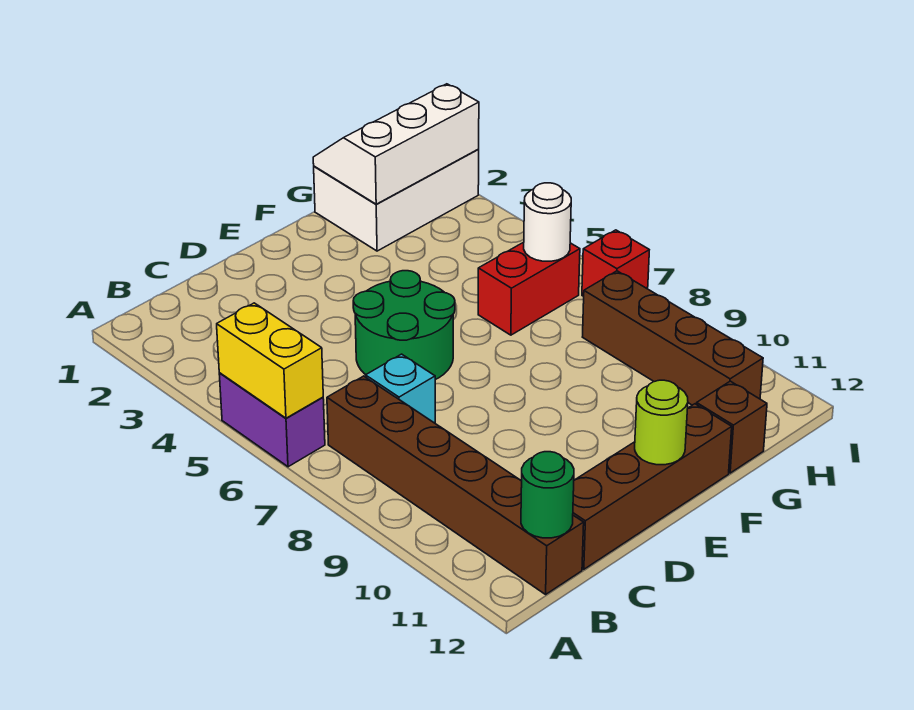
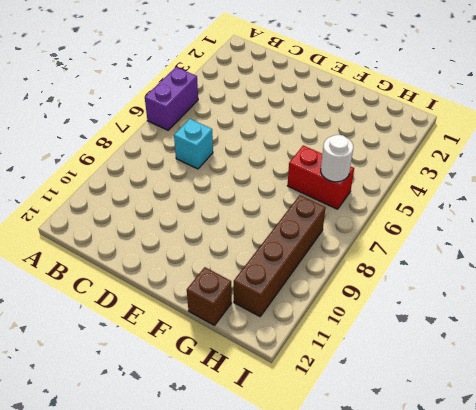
none -> brown brick B7:B12 level 1
none -> brown brick C12:F12 level 1
none -> green round brick D5:E6 level 1

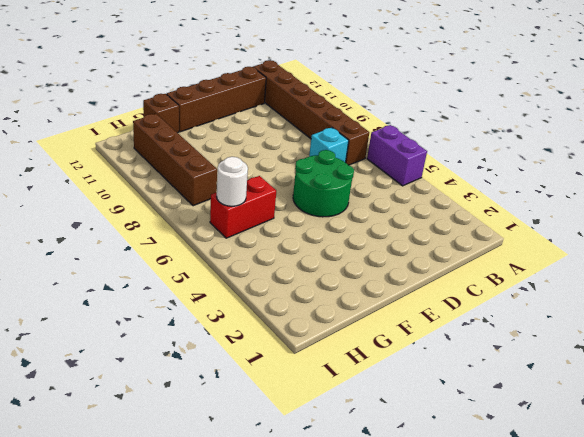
none -> white brick G1:I2 level 1
none -> red brick I7 level 1
none -> yellow brick A5:A6 level 2

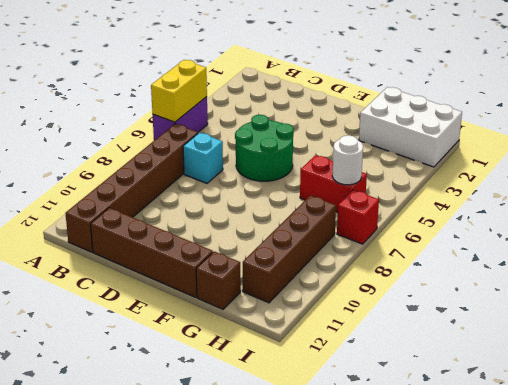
none -> green round brick B12 level 2
none -> lime round brick E12 level 2
none -> white slope G1:I2 level 2 top 2

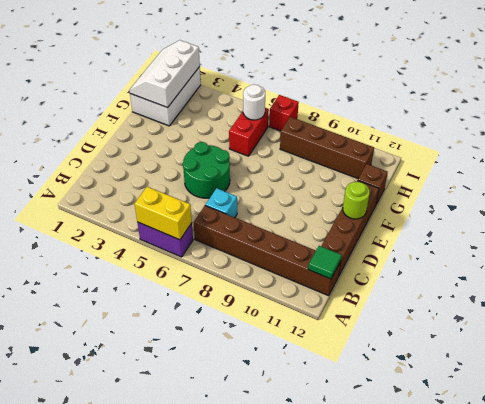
green tile B12 level 2 -> green round brick B12 level 2

